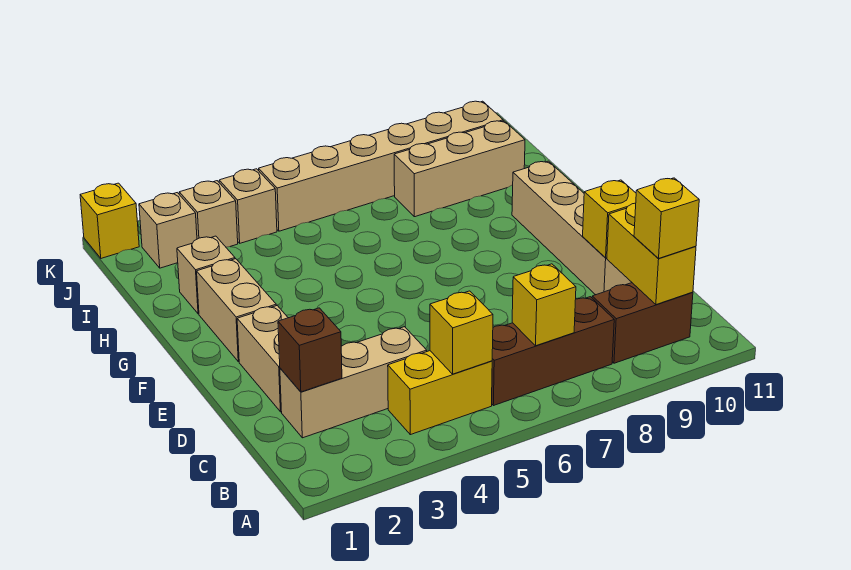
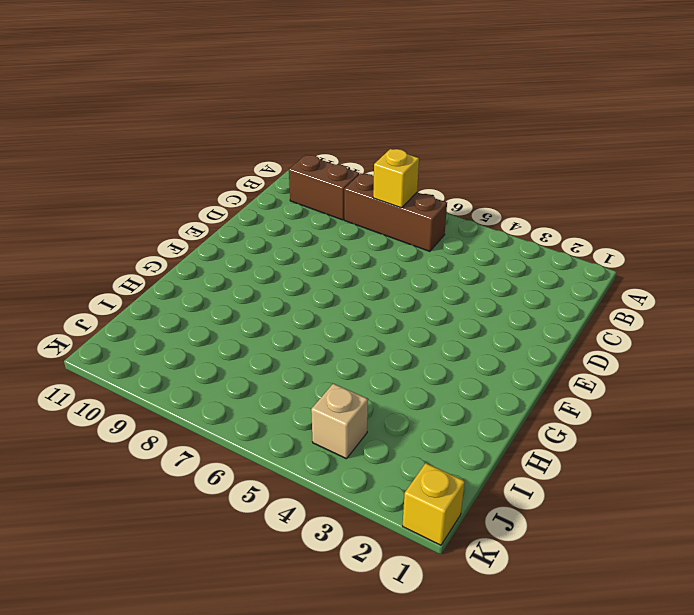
none -> yellow brick B4:B5 level 1
none -> tan brick C2:C4 level 1
none -> tan brick D2:E2 level 1

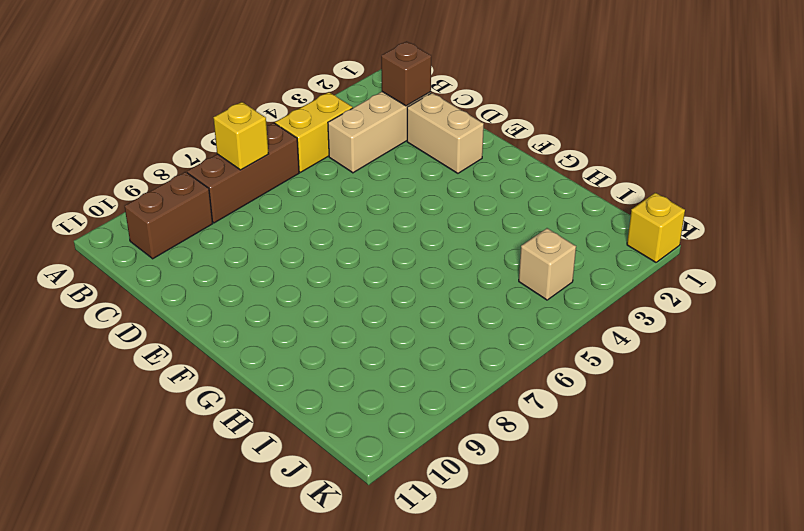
none -> tan brick D10:G10 level 1
none -> tan brick F2:G2 level 1
none -> tan brick H2 level 1

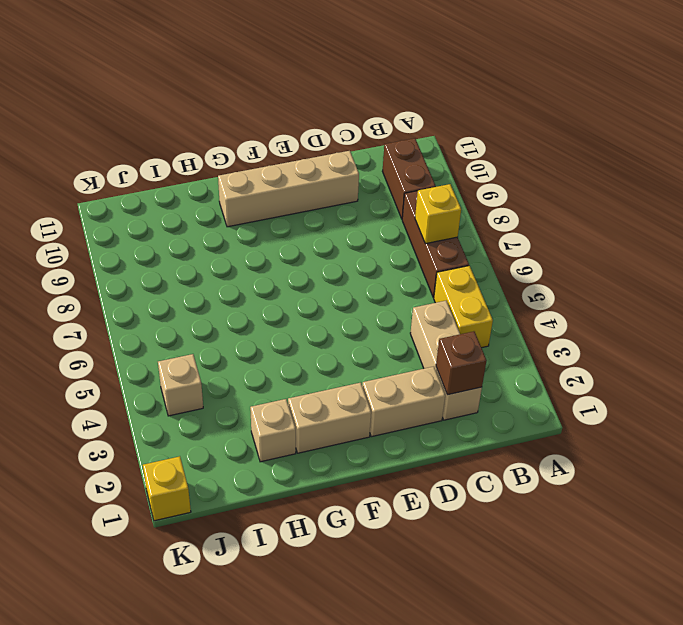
none -> tan brick I8:I10 level 1
none -> tan brick J2 level 1
none -> tan brick J3 level 1

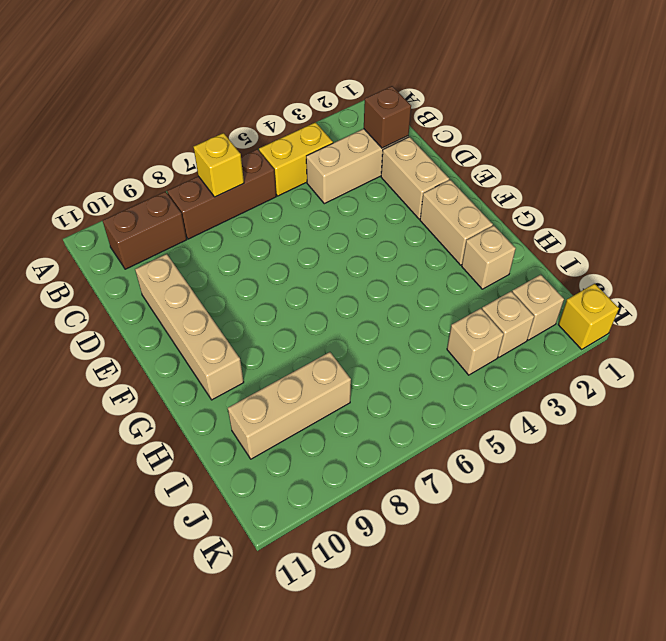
none -> tan brick J5:J10 level 1
none -> yellow brick B5 level 2
none -> yellow brick B10:C10 level 2

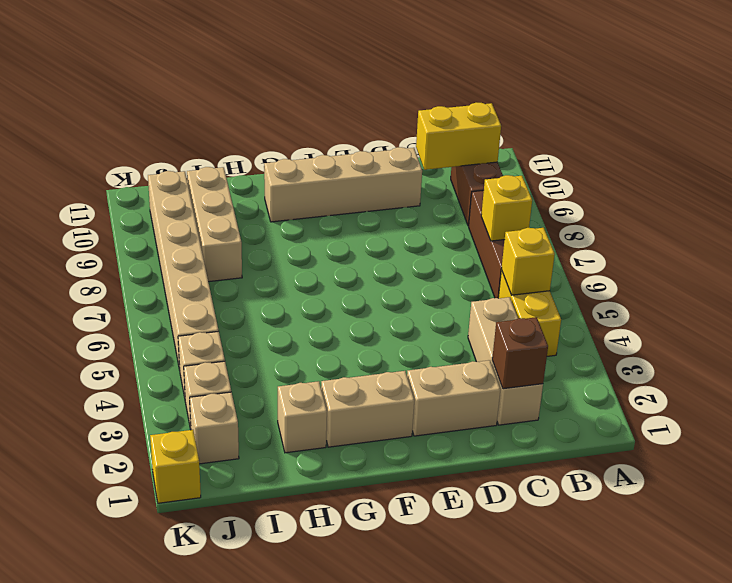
none -> yellow brick D10 level 2
none -> yellow brick B10 level 3

